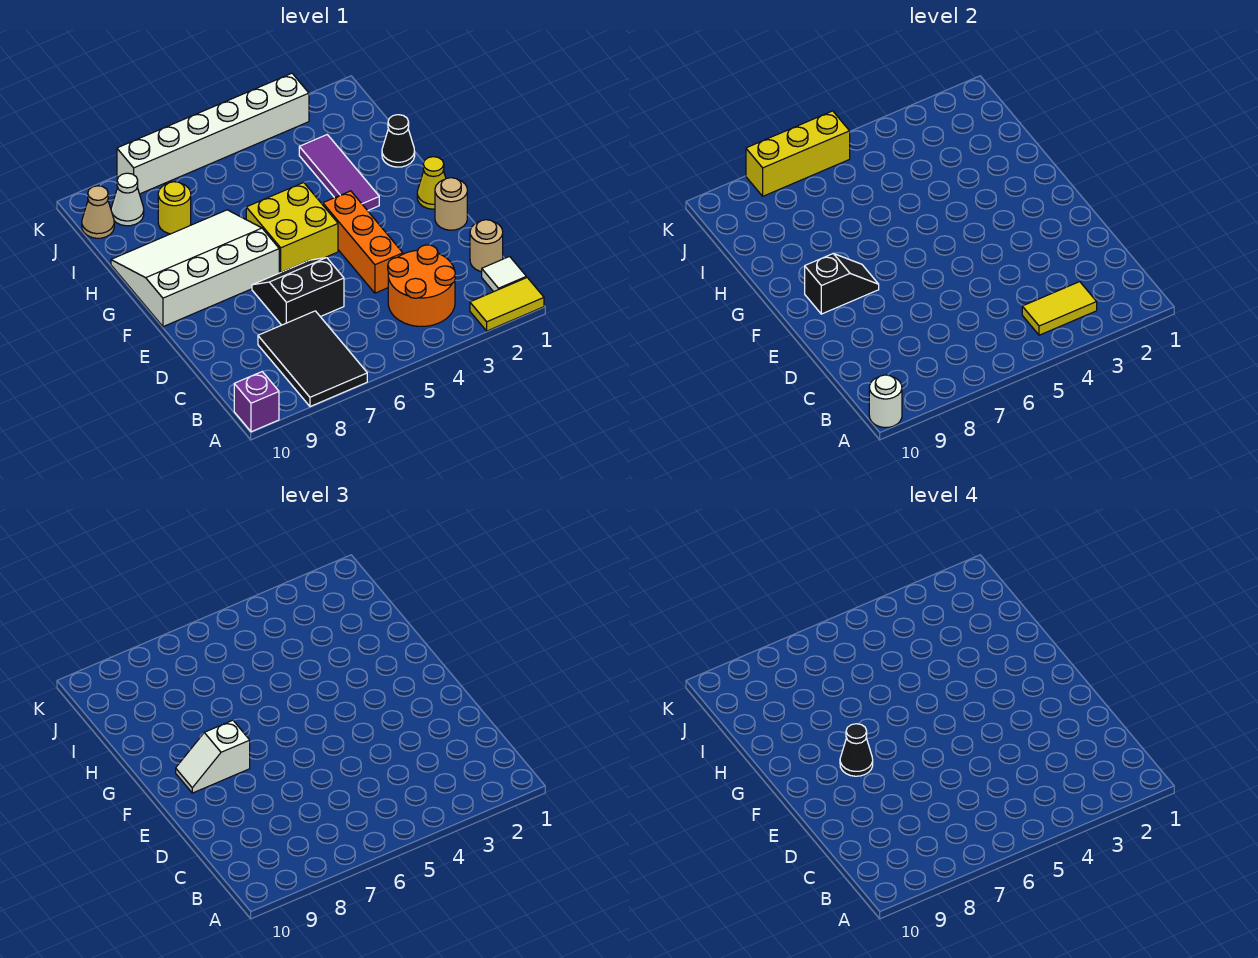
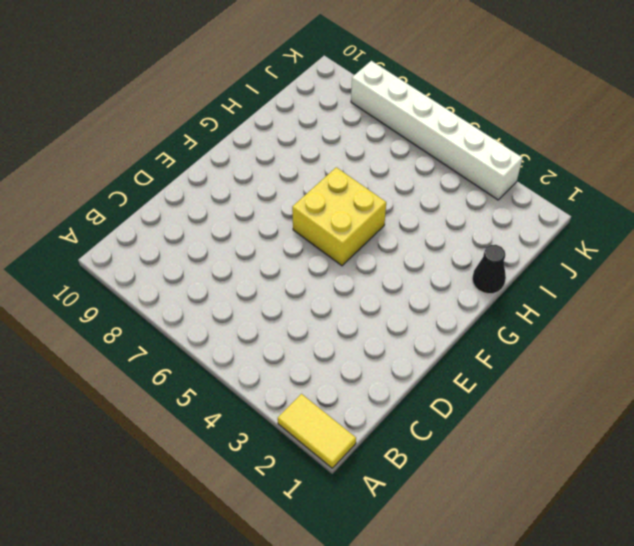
none -> black tile A7:C8 level 1
none -> purple brick A10 level 1
none -> white tile B1 level 1

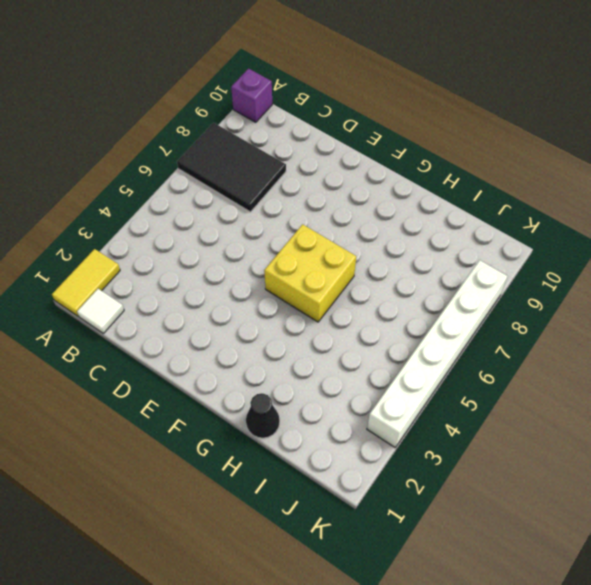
none -> orange round brick B3:C4 level 1
none -> tan round brick C1 level 1
none -> orange brick D4:F4 level 1

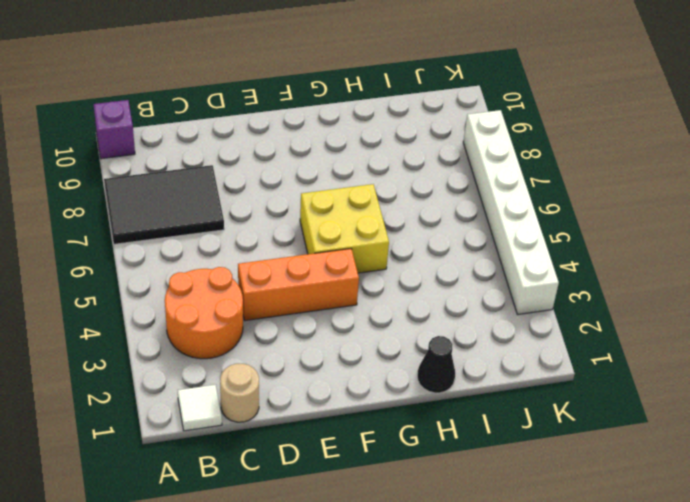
none -> yellow tile A1:A2 level 1
none -> black slope D6:E7 level 1 top D
none -> tan round brick E1 level 1

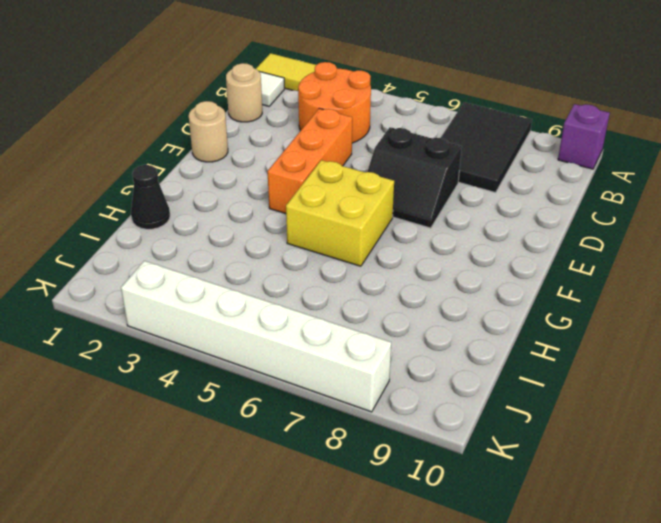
none -> yellow cone F1 level 1
none -> white slope F7:H10 level 1 top F
none -> purple tile G3:I3 level 1

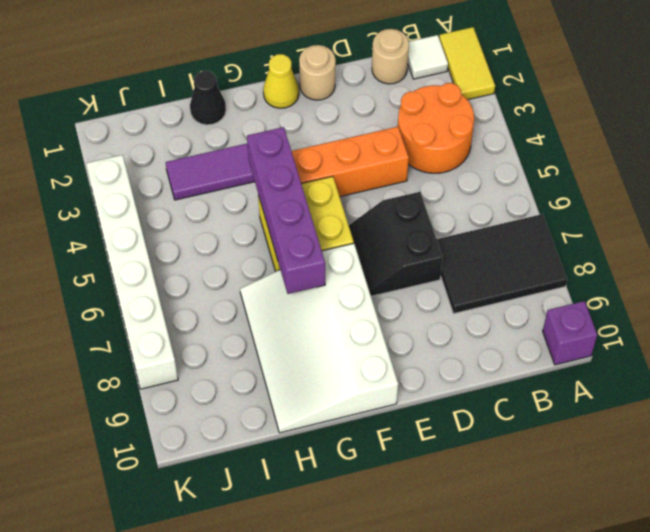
purple brick G4:G7 level 2 -> none
none -> yellow round brick I8 level 1
none -> white cone J9 level 1
none -> tan cone J10 level 1

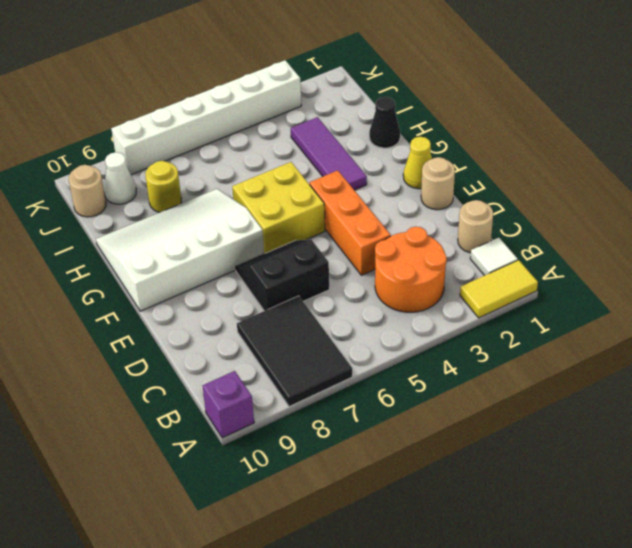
tan round brick J10 level 1 -> tan cone J10 level 1
none -> white round brick A10 level 2
none -> yellow tile B3:B4 level 2
none -> black slope F8:F9 level 2 top 9

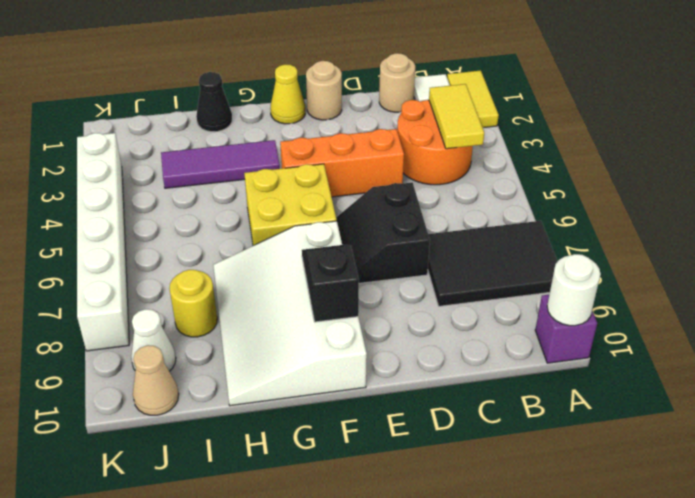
none -> yellow brick K6:K8 level 2
none -> white slope F8:F9 level 3 top 8
none -> black cone F8 level 4

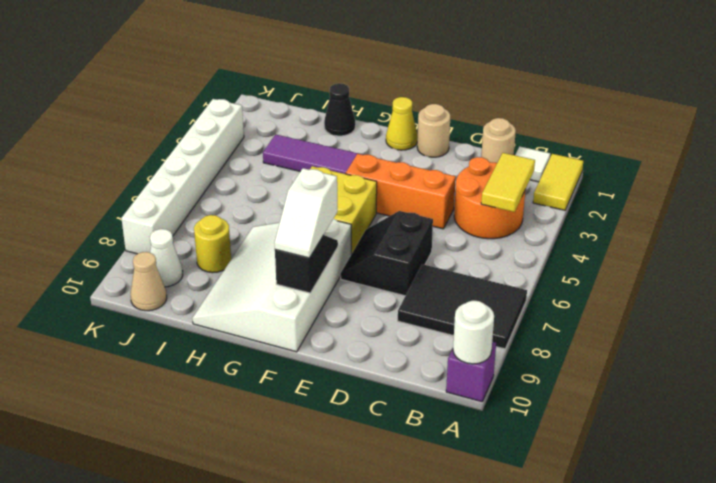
none -> yellow brick K6:K8 level 2
none -> black cone F8 level 4

